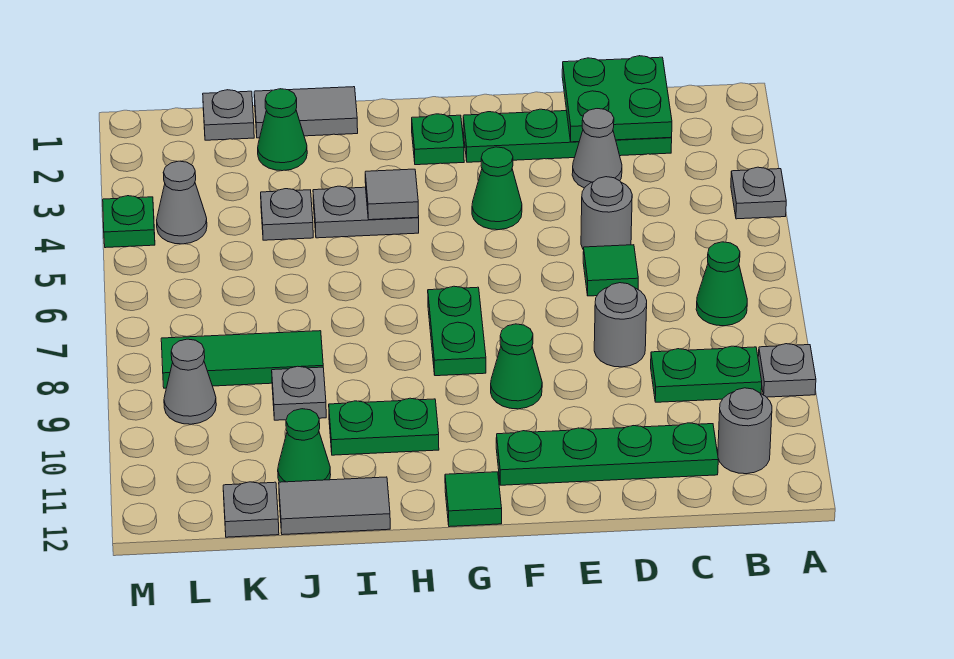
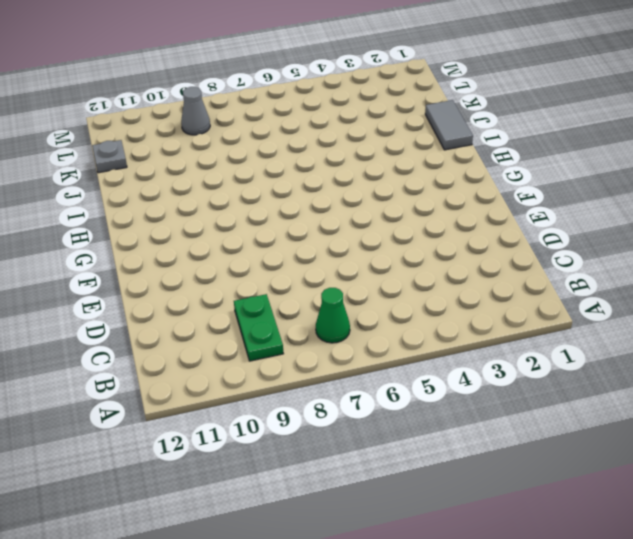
none -> grey plate A4 level 1
none -> grey plate A9 level 1
none -> grey round brick B11 level 1
none -> green plate C2:F2 level 1

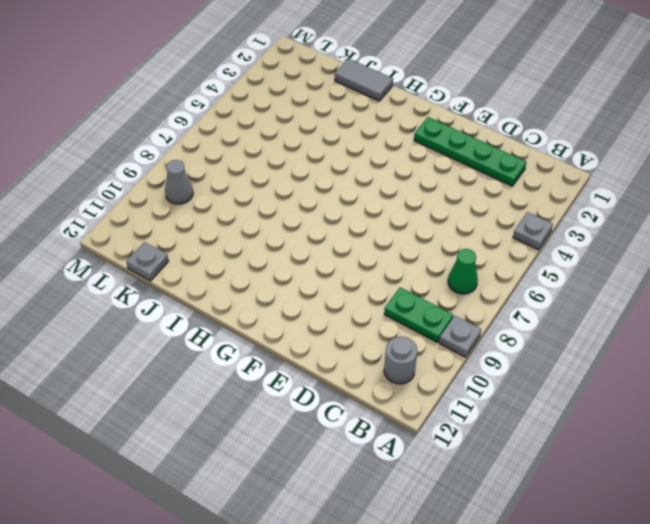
none -> green plate C11:F11 level 1
none -> grey cone D3 level 1
none -> grey round brick D5 level 1
none -> green tile D6 level 1

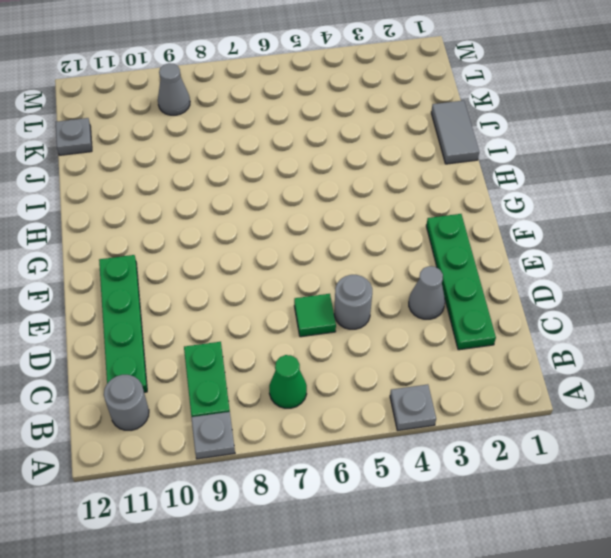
none -> grey round brick D8 level 1
none -> green cone F4 level 1
none -> green cone F9 level 1
none -> green plate G2 level 1

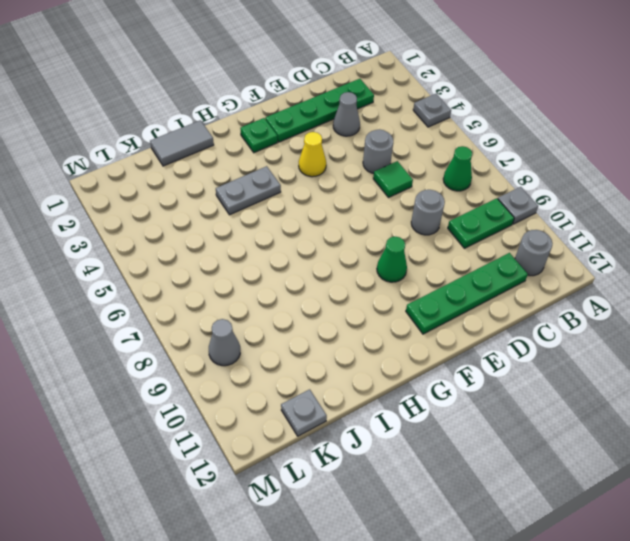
yellow cone F4 level 1 -> green cone F4 level 1
none -> green plate G7:G8 level 1
none -> green tile G12 level 1
none -> green plate H10:I10 level 1
none -> grey tile I12:J12 level 1

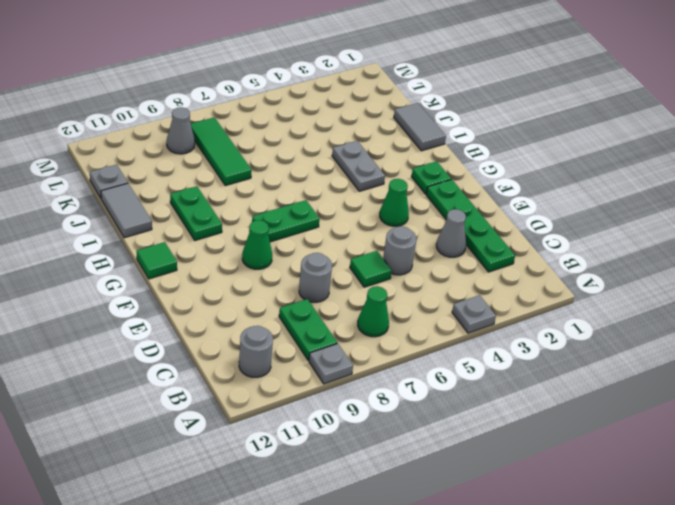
none -> green plate C11:F11 level 1
none -> green cone J2 level 1
none -> grey plate J4 level 1
none -> grey plate J9 level 1

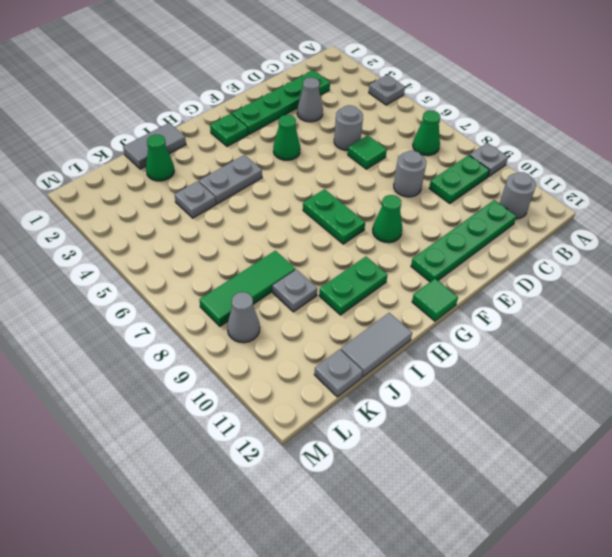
none -> green cone J11 level 1
none -> grey plate K1 level 1
none -> grey cone L4 level 1
none -> green plate M4 level 1

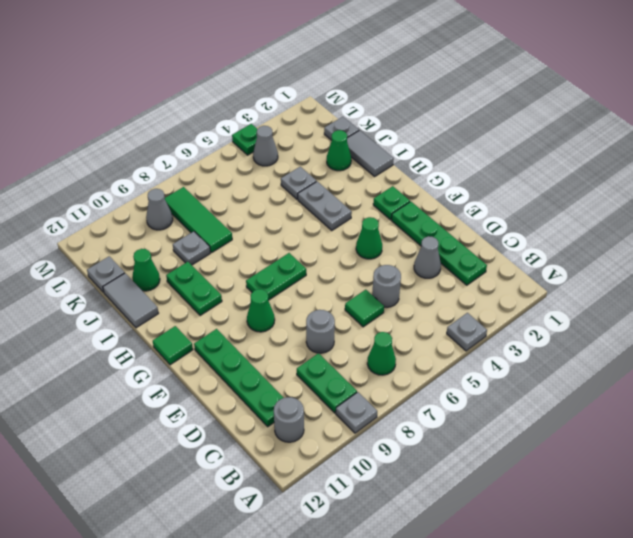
none -> green plate C1:D2 level 2
none -> grey tile H4 level 2

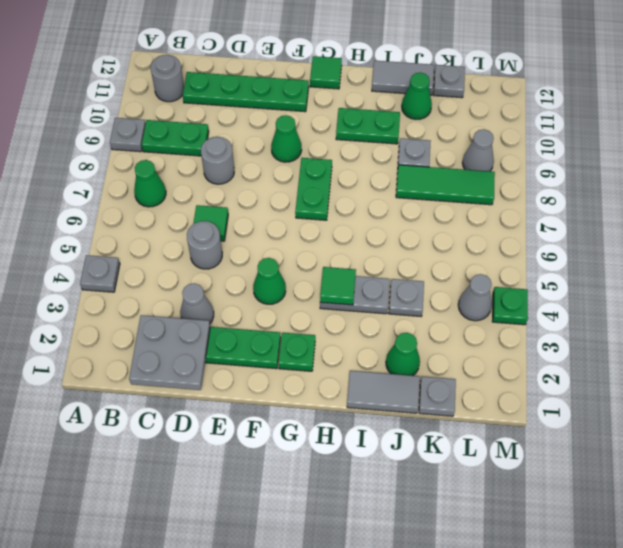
grey plate C1:D2 level 2 -> green plate C1:D2 level 2
green tile H4 level 2 -> grey tile H4 level 2

